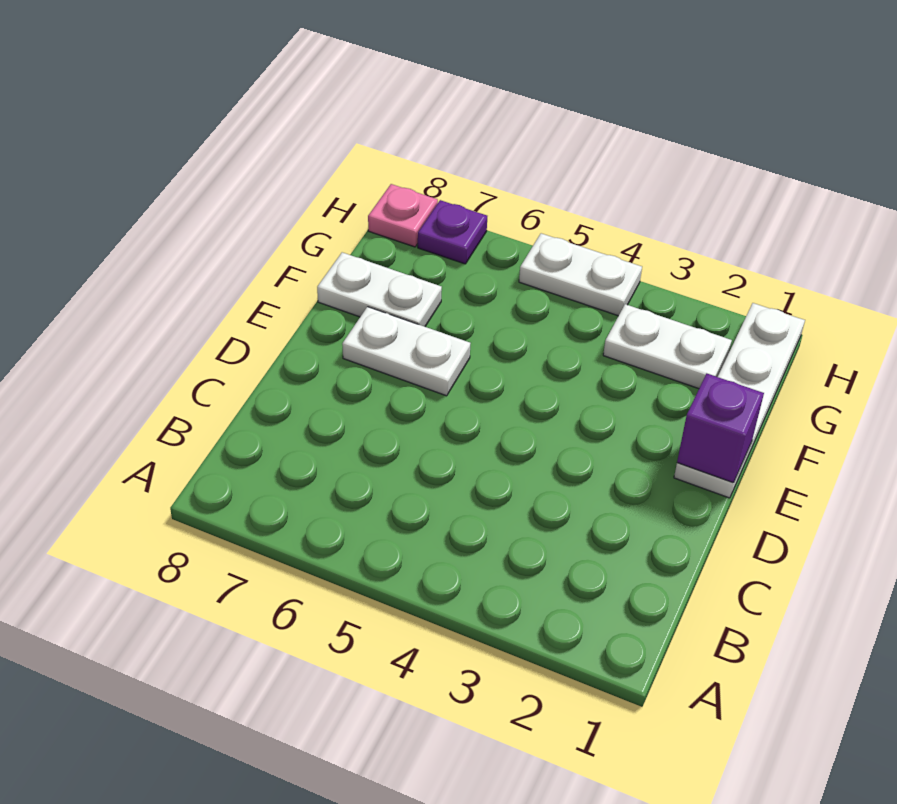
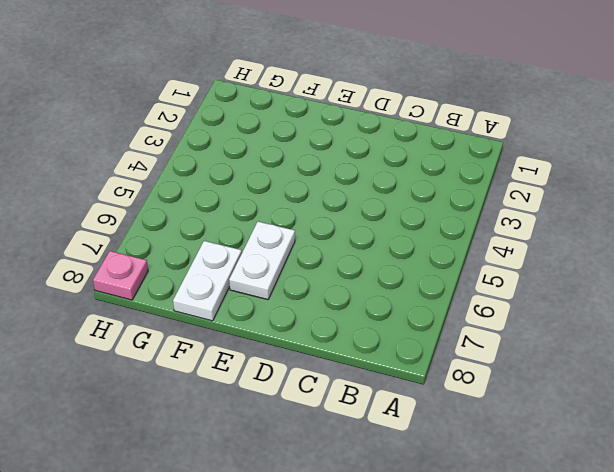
none -> white plate E1:H1 level 1
none -> white plate G2:G3 level 1

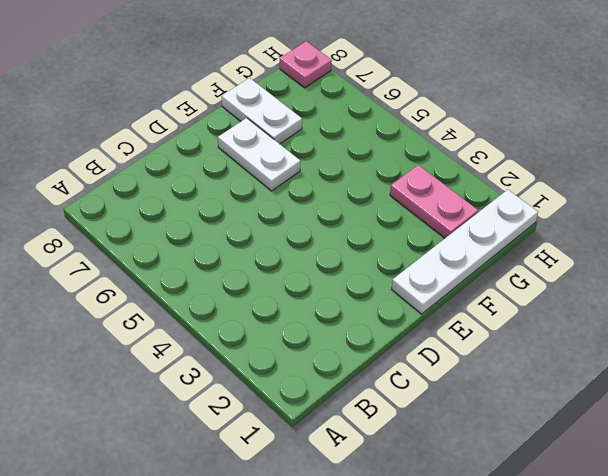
pink plate G2:G3 level 1 -> white plate G2:G3 level 1
none -> white plate H4:H5 level 1
none -> purple plate H7 level 1

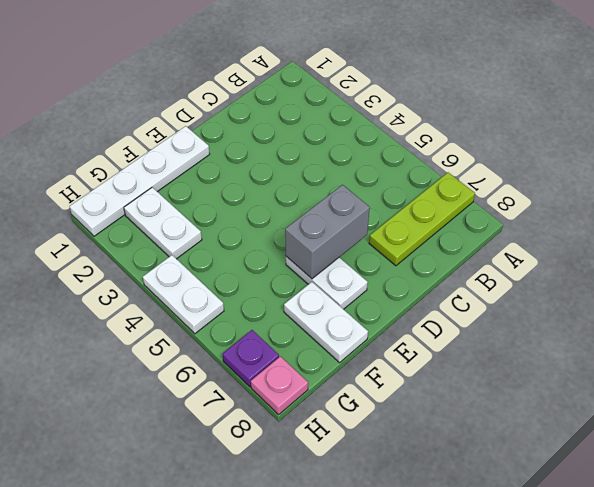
lime plate A7:C7 level 1 -> none
grey brick D6:E6 level 2 -> none
none -> purple brick E1 level 2

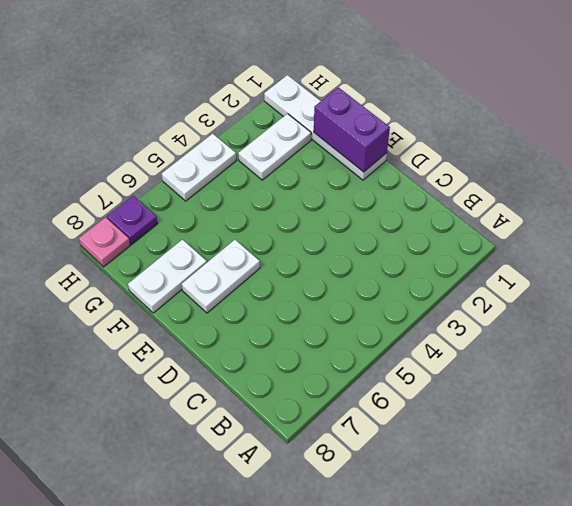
purple brick E1:F1 level 2 -> purple brick E1 level 2

